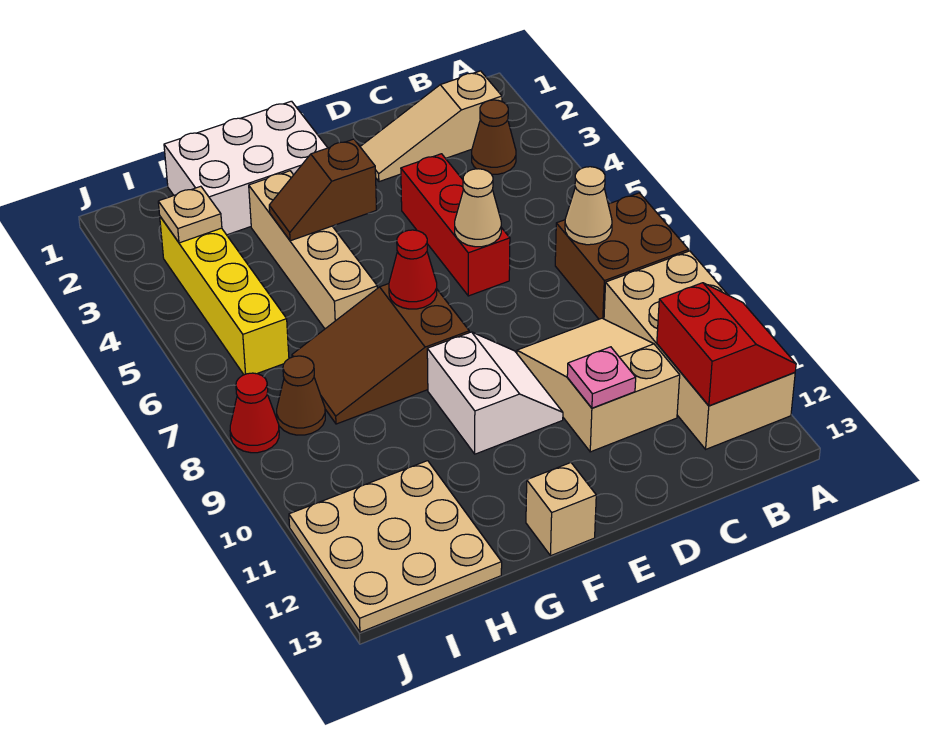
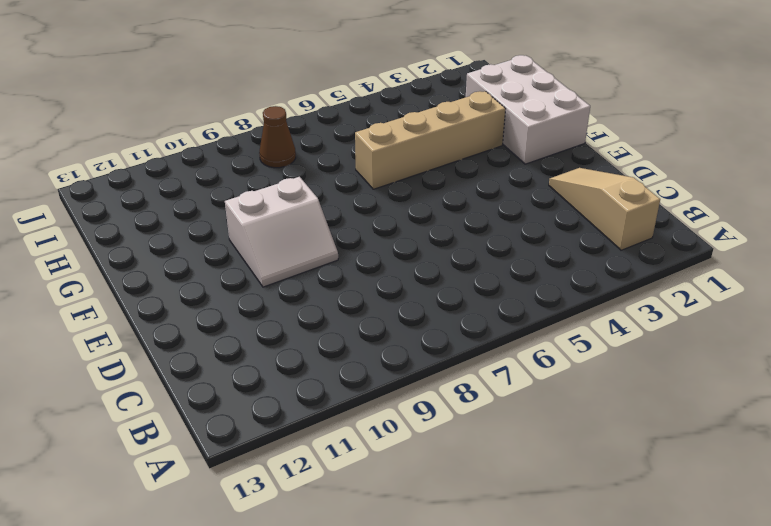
none -> brown brick A7:B8 level 1
none -> tan brick A9:B12 level 1
none -> brown cone B3 level 1

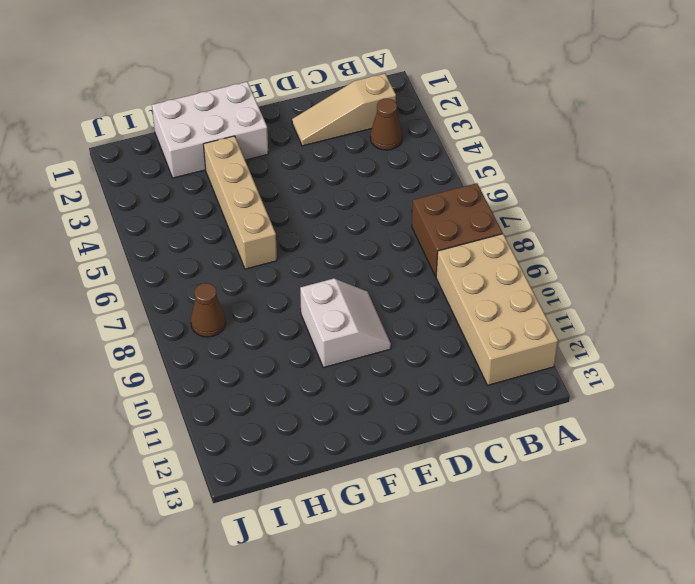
none -> tan slope C9:D11 level 1 top 11
none -> red brick D4:D6 level 1
none -> brown slope F7:H8 level 1 top F

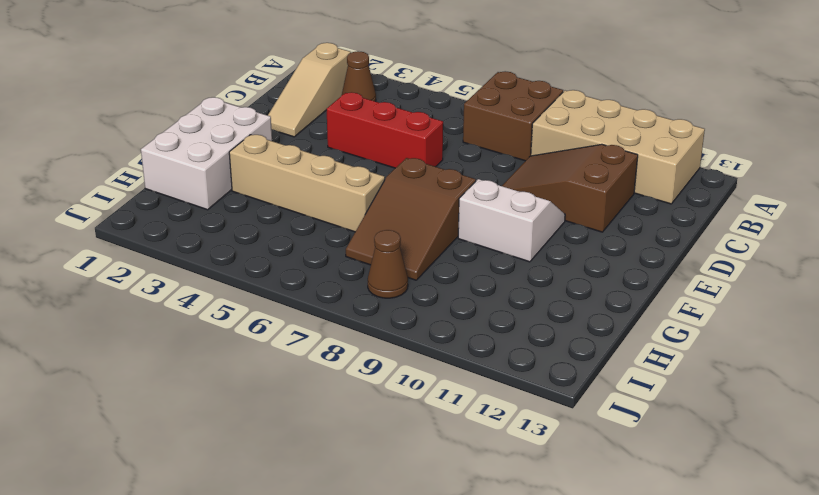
brown slope C9:D11 level 1 top 11 -> tan slope C9:D11 level 1 top 11
none -> tan brick F13 level 1
none -> tan plate H11:J13 level 1
none -> yellow brick I3:I6 level 1

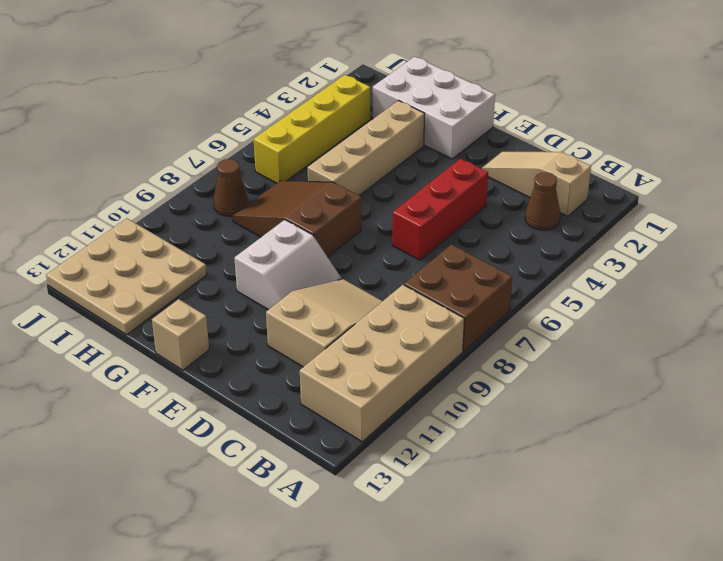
none -> red cone J8 level 1
none -> red slope A11:B12 level 2 top B
none -> tan cone B7 level 2

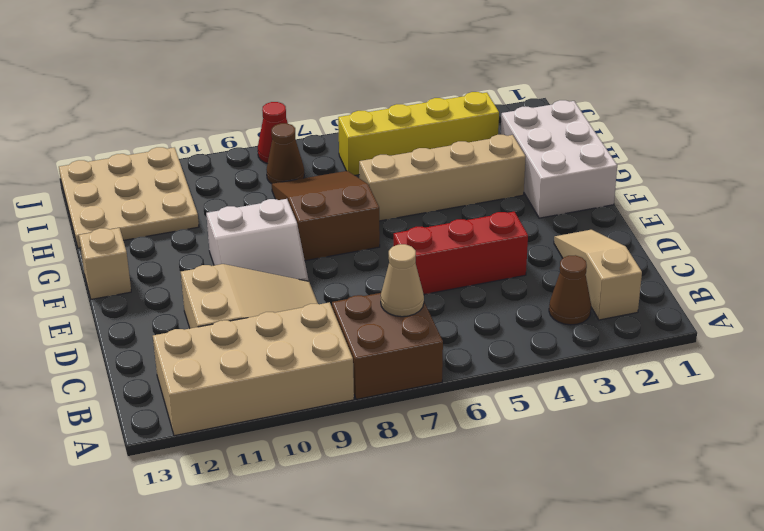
none -> red slope A11:B12 level 2 top B
none -> tan cone D6 level 2
none -> pink plate D11 level 2

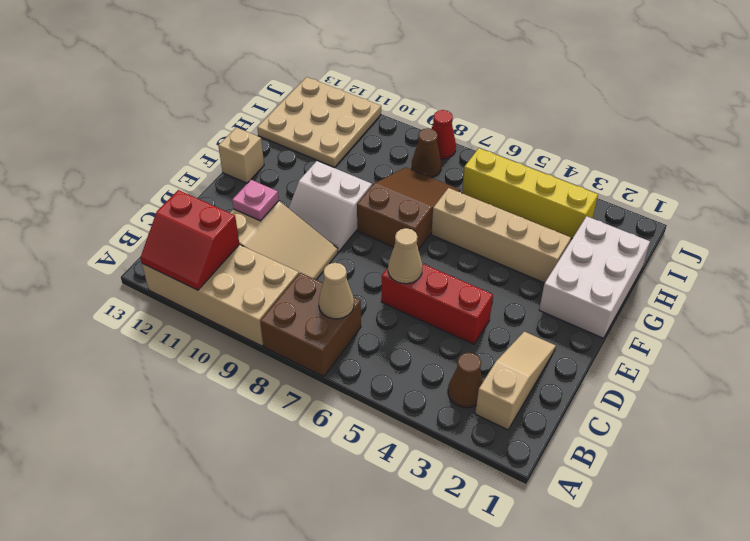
none -> brown slope F4:G4 level 2 top F
none -> red cone F7 level 2
none -> tan plate I3 level 2

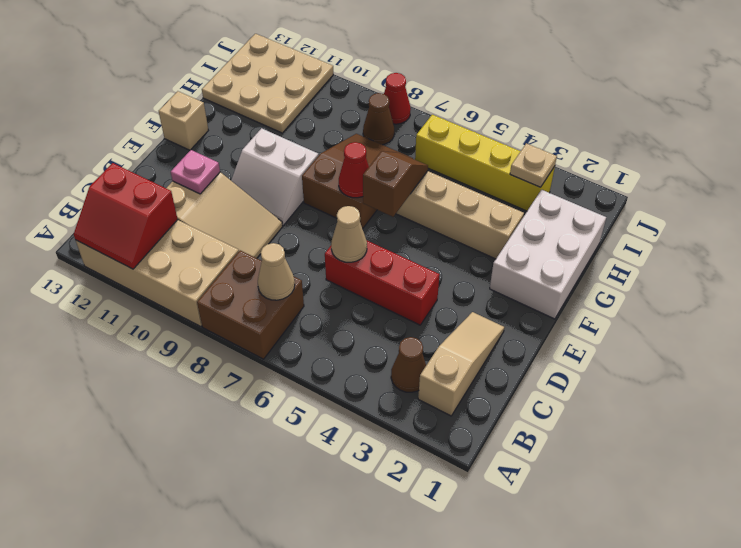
brown slope F6:G6 level 2 top F -> brown slope F4:G4 level 2 top F

